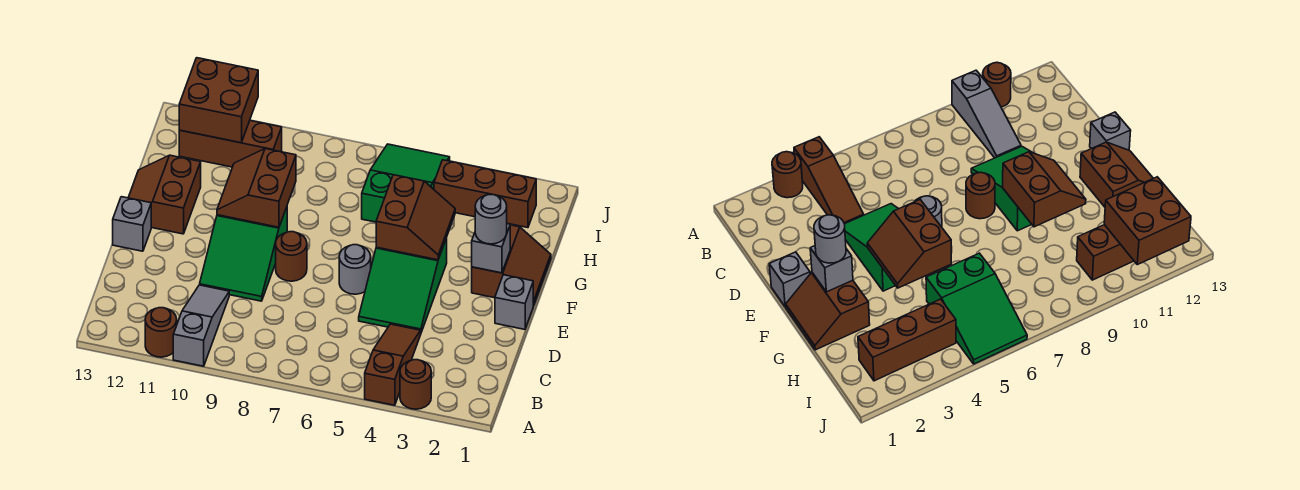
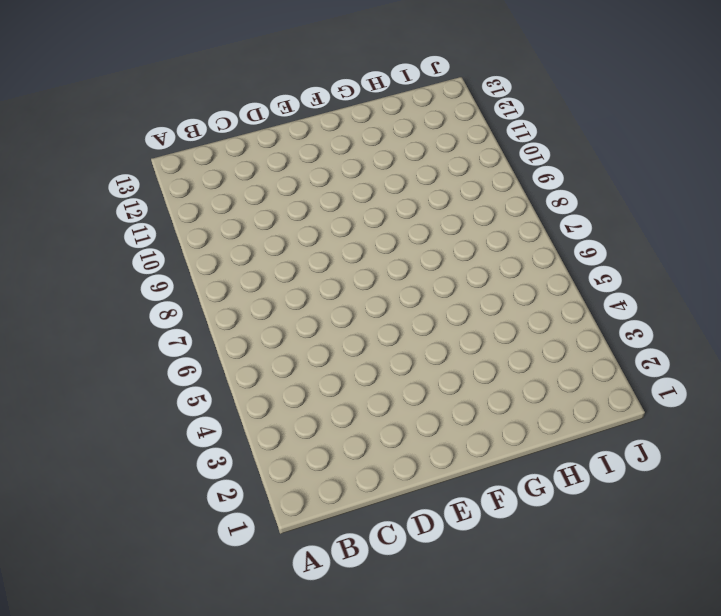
none -> brown round brick A3 level 1
none -> brown slope A4:C4 level 1 top A
none -> grey slope A10:C10 level 1 top A

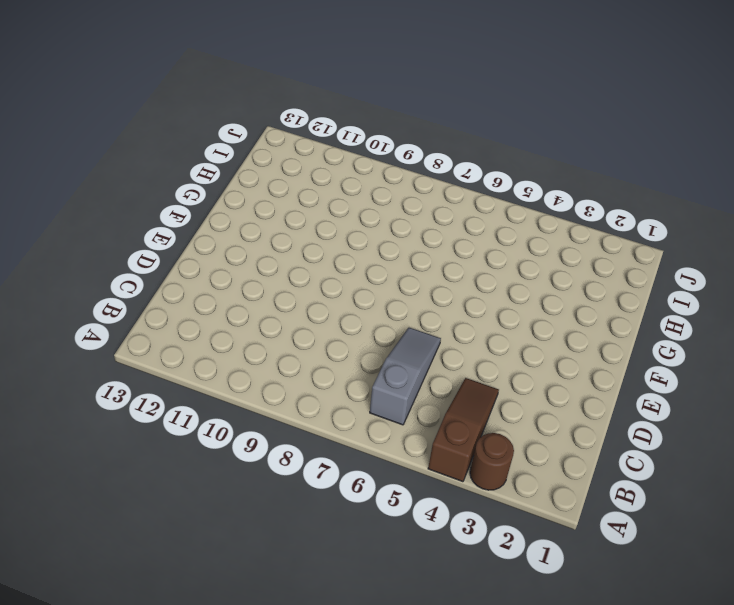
grey slope B6:D6 level 1 top B -> grey slope A10:C10 level 1 top A
none -> brown round brick A11 level 1
none -> green slope D4:F5 level 1 top F
none -> green slope D9:F10 level 1 top F

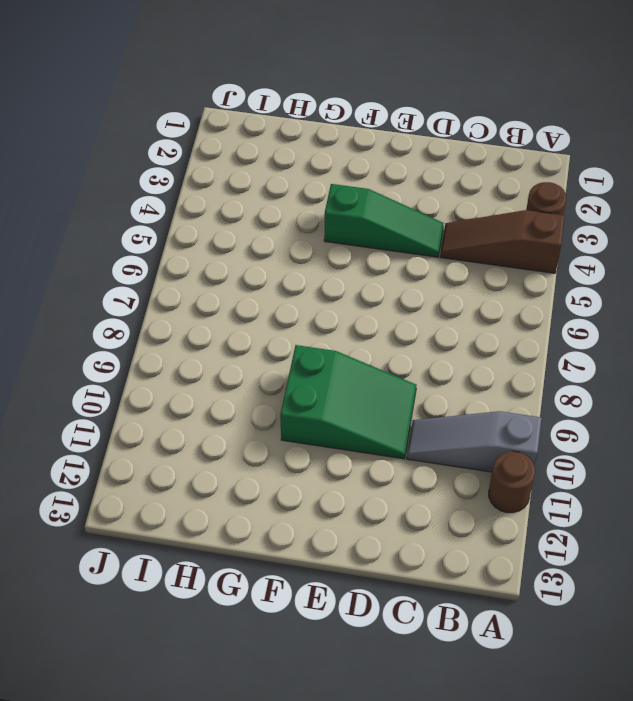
green slope D4:F4 level 1 top F -> green slope D4:F5 level 1 top F
none -> grey brick E1 level 1
none -> grey round brick E6 level 1
none -> brown round brick E8 level 1

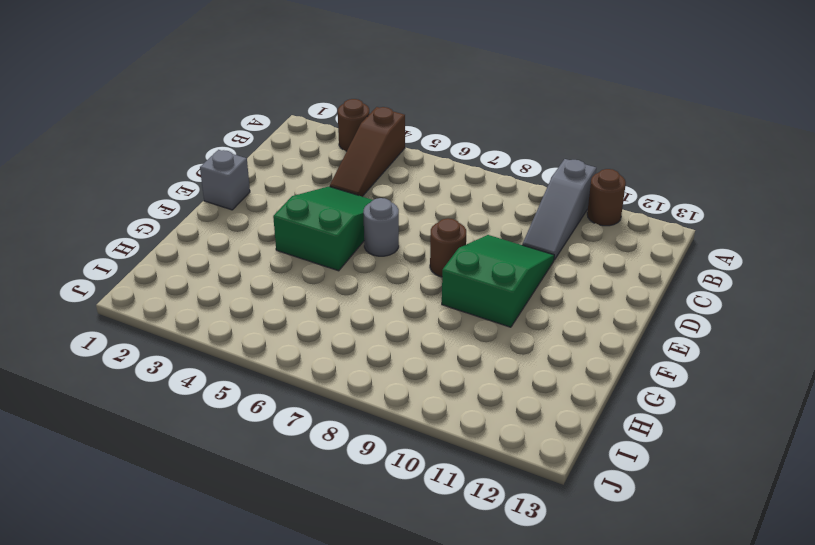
none -> grey brick E13 level 1
none -> brown slope F1:G2 level 1 top 2
none -> brown slope F12:G13 level 1 top 12

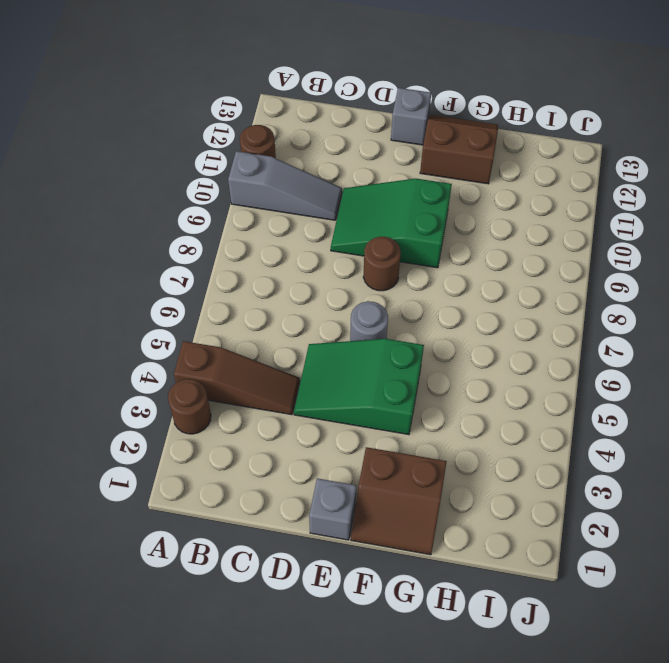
none -> green slope H5:J6 level 1 top H
none -> brown brick I2:I4 level 1
none -> brown brick I10:I12 level 1

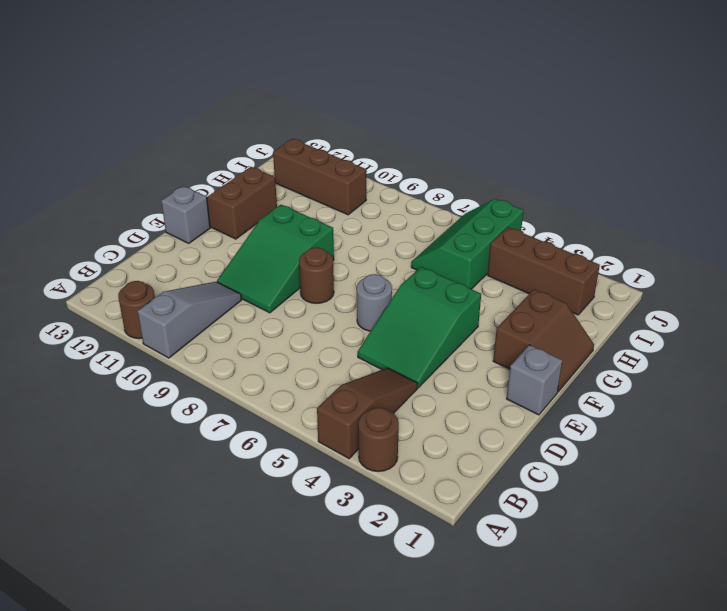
green slope H5:J6 level 1 top 5 -> green slope H5:J6 level 1 top H
none -> grey brick F2 level 2
none -> brown slope F4:G5 level 2 top 5
none -> brown slope F9:G10 level 2 top 9

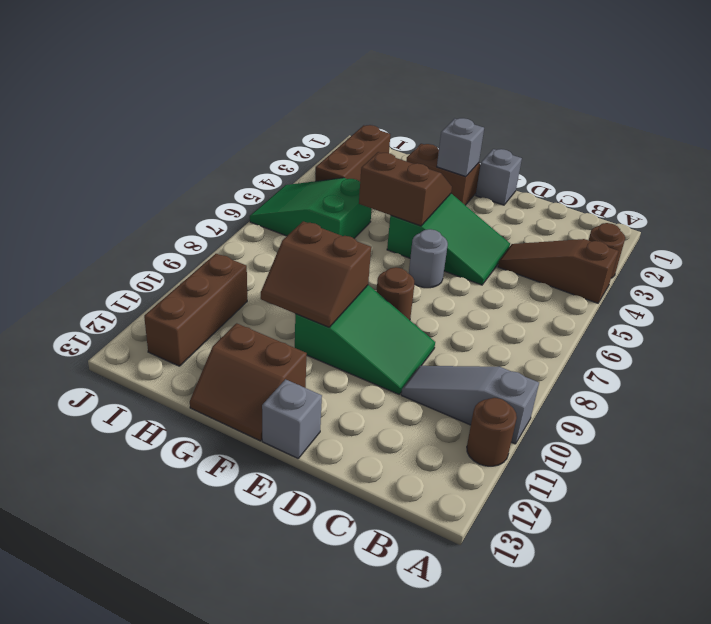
none -> brown brick I11:J12 level 2
none -> grey round brick F2 level 3

